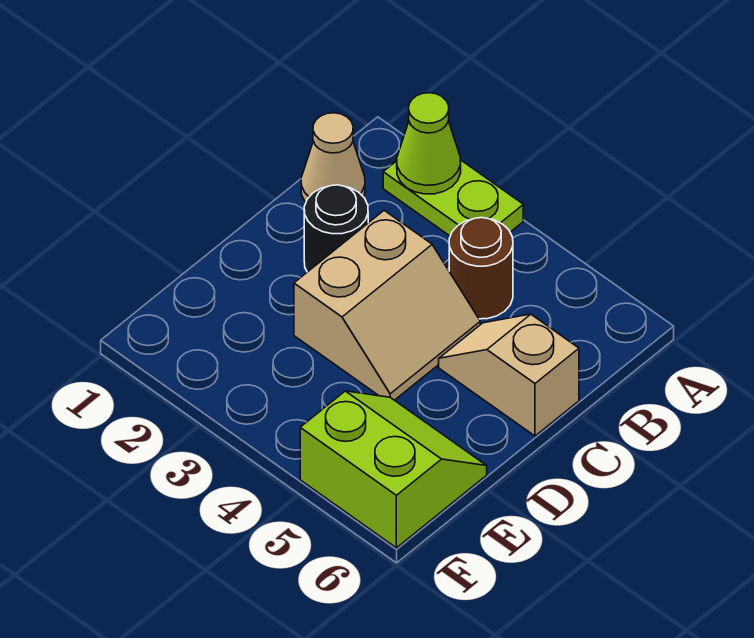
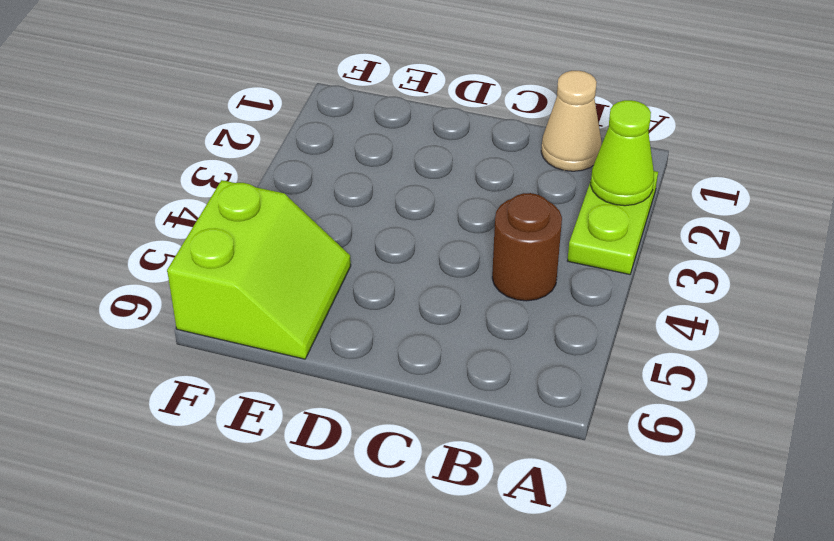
none -> black round brick C2 level 1
none -> tan slope C3:D4 level 1 top 3

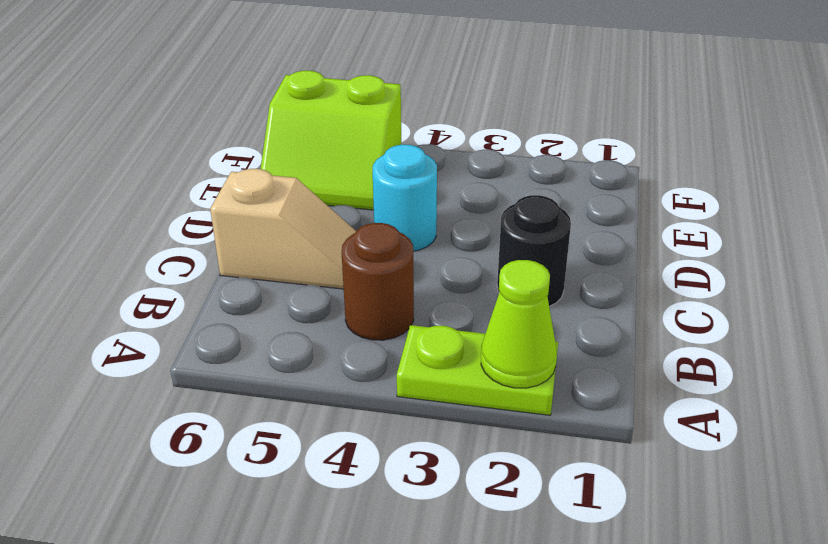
cyan round brick D4 level 1 -> tan slope C3:D4 level 1 top 3
none -> tan cone B1 level 1

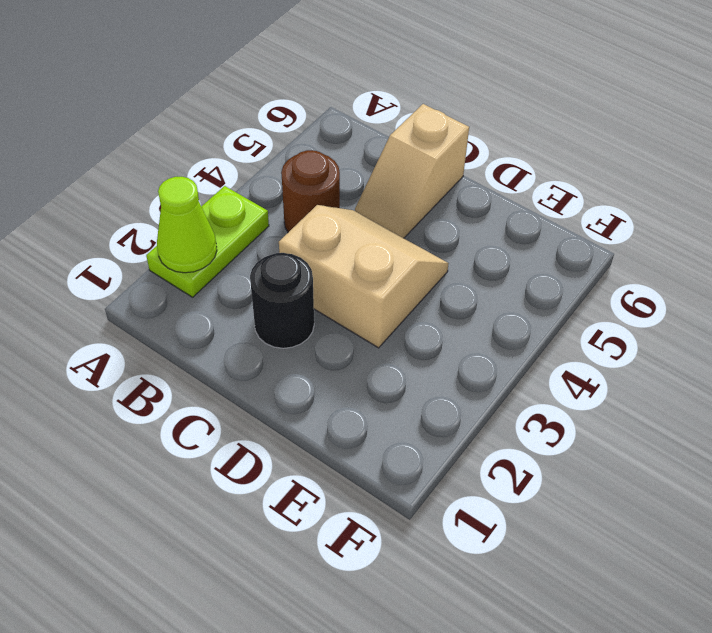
none -> tan cone B1 level 1
none -> lime slope E5:F6 level 1 top F

